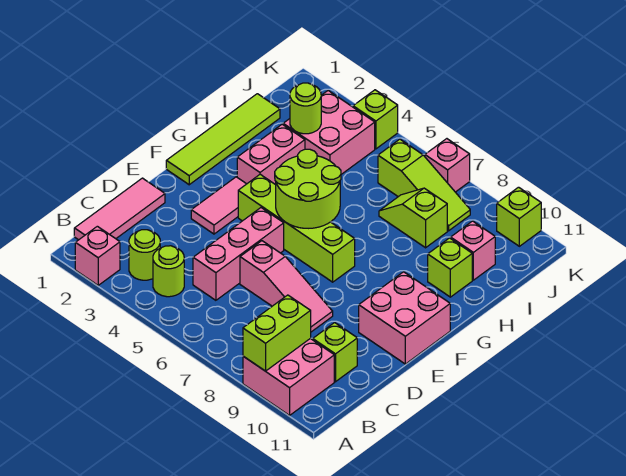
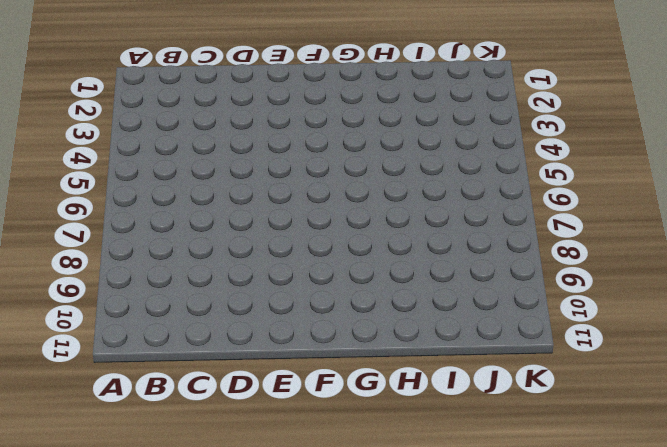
none -> pink brick A2 level 1
none -> pink brick A9:B10 level 1
none -> pink tile B1:D1 level 1

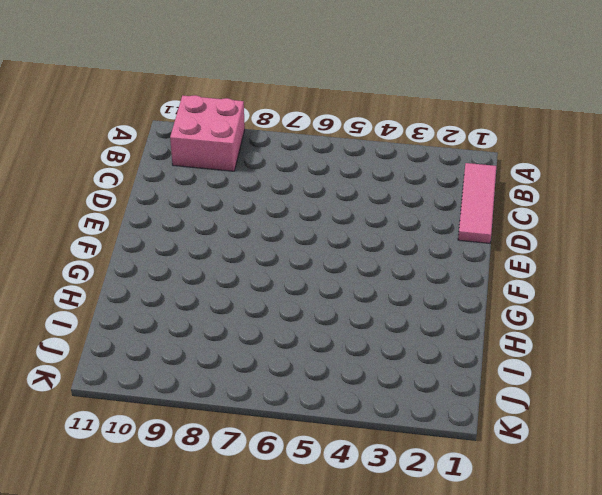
none -> pink brick A2 level 1
none -> lime round brick B3 level 1
none -> lime round brick B4 level 1

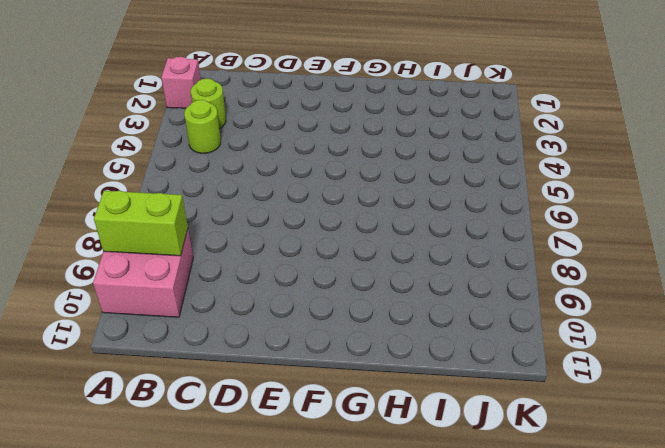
none -> pink tile B1:D1 level 1
none -> pink brick C5:E5 level 1
none -> lime brick C10 level 1

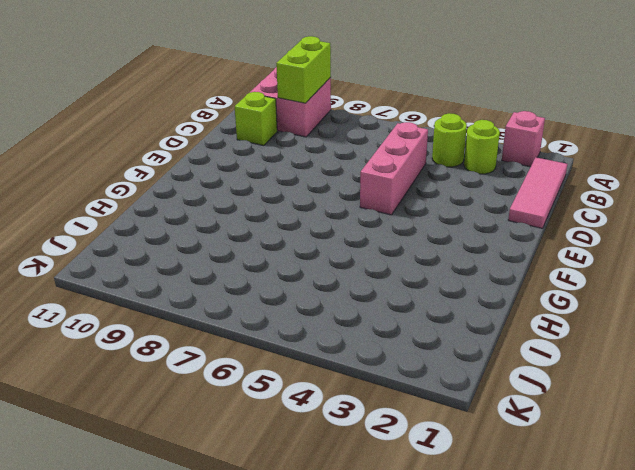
none -> pink slope D6:D8 level 1 top 6
none -> pink tile E3:F3 level 1
none -> pink brick E10:F11 level 1

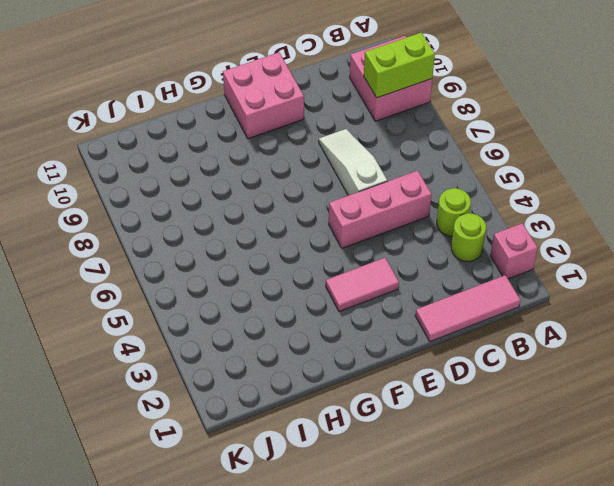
white slope D6:D8 level 1 top 6 -> pink slope D6:D8 level 1 top 6
none -> lime brick C10 level 1
none -> lime tile F1:I1 level 1
none -> lime brick F4:F7 level 1

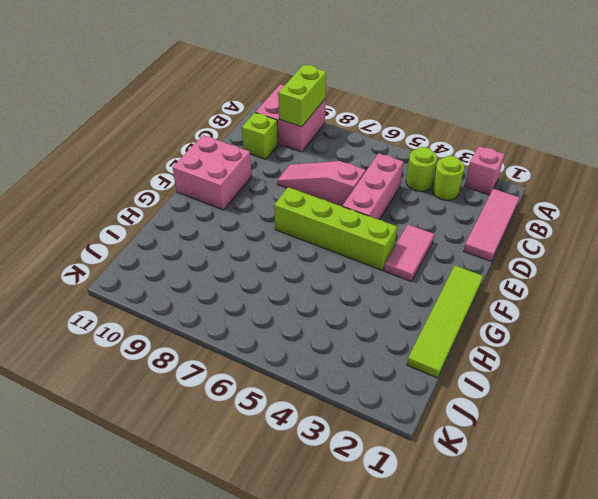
none -> pink brick G3:H3 level 1
none -> lime brick H10 level 1
none -> pink brick I3:J4 level 1

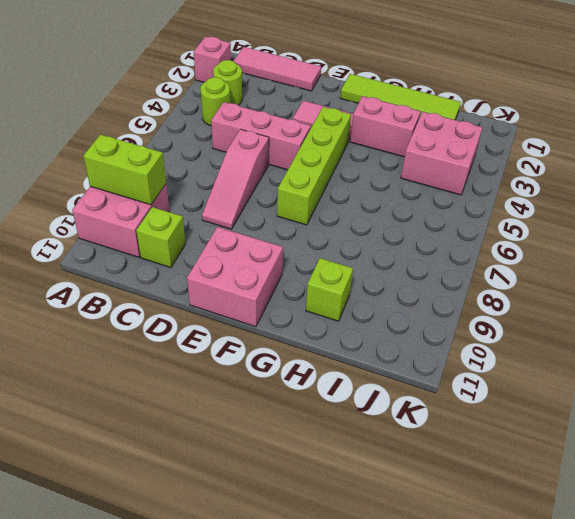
none -> lime slope I7:I8 level 1 top 8
none -> pink brick I10 level 1
none -> lime slope J6:J8 level 1 top 6

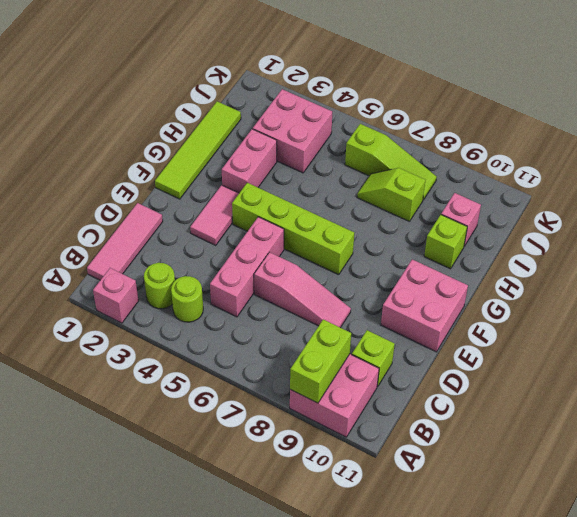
none -> lime brick K4 level 1
none -> pink brick K7 level 1
none -> lime brick K10 level 1

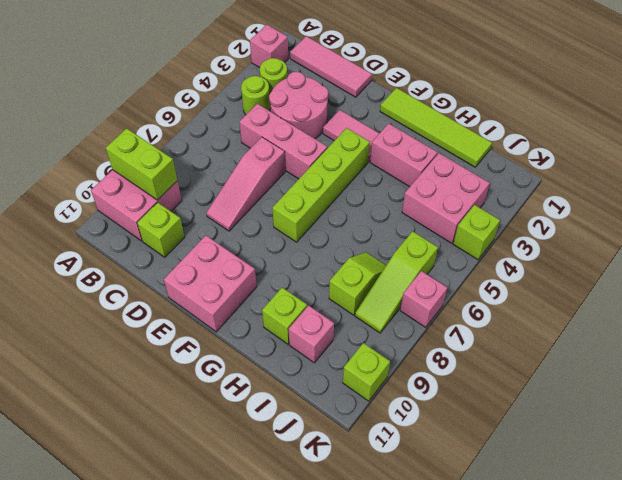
pink round brick C3:D4 level 1 -> none
none -> lime round brick F5:G6 level 2
none -> lime round brick I3 level 2

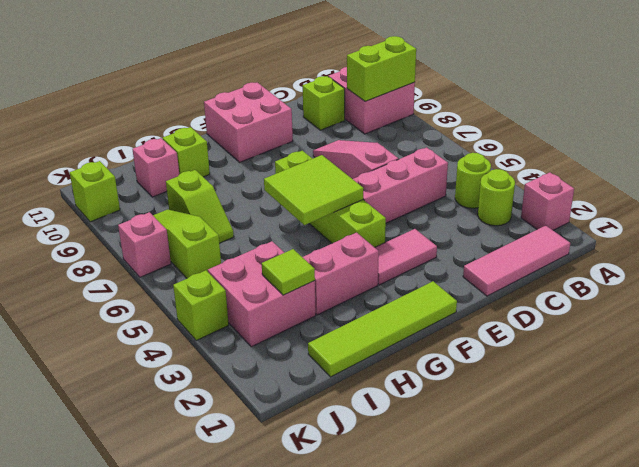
lime tile F5:G6 level 2 -> lime round brick F5:G6 level 2
lime tile I3 level 2 -> lime round brick I3 level 2

